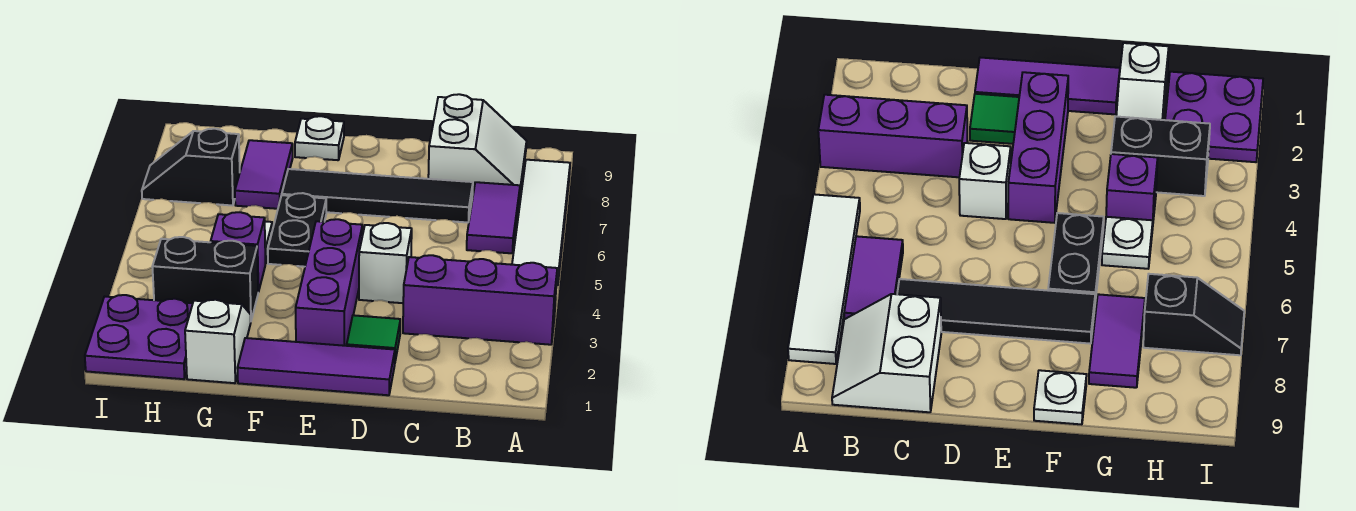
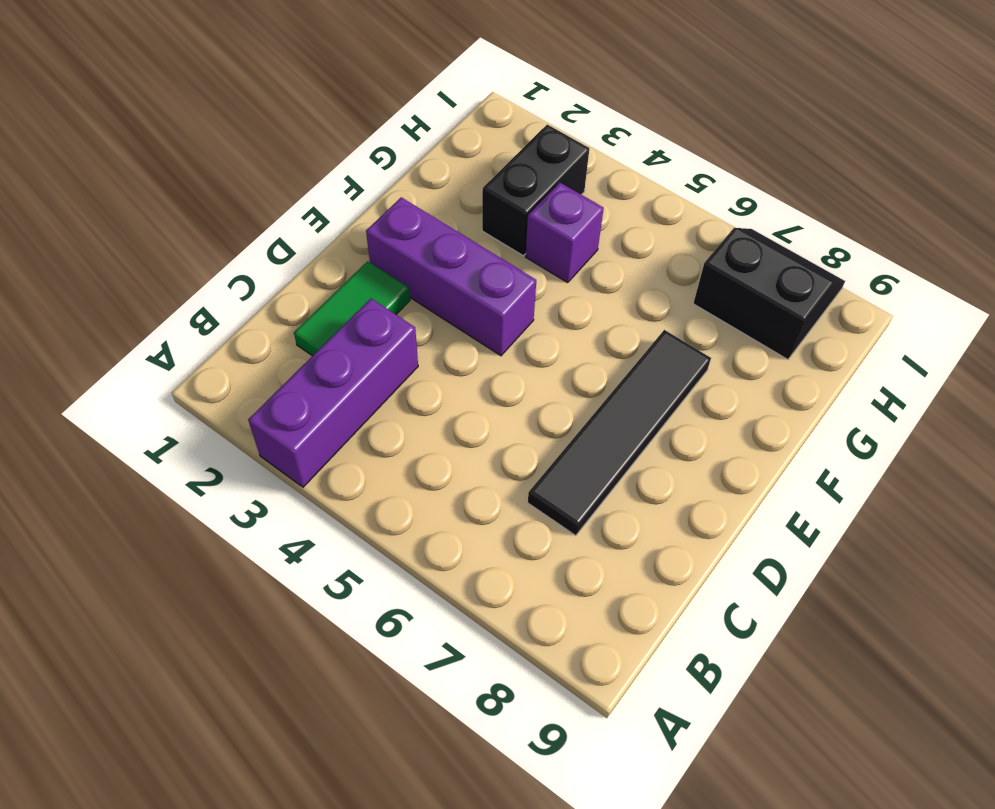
green tile C2:D2 level 1 -> green tile D2 level 1
black slope H7:I8 level 1 top H -> black slope H7:I7 level 1 top H
none -> white tile A5:A8 level 1
none -> purple tile B6:B7 level 1
none -> white slope B8:C9 level 1 top C

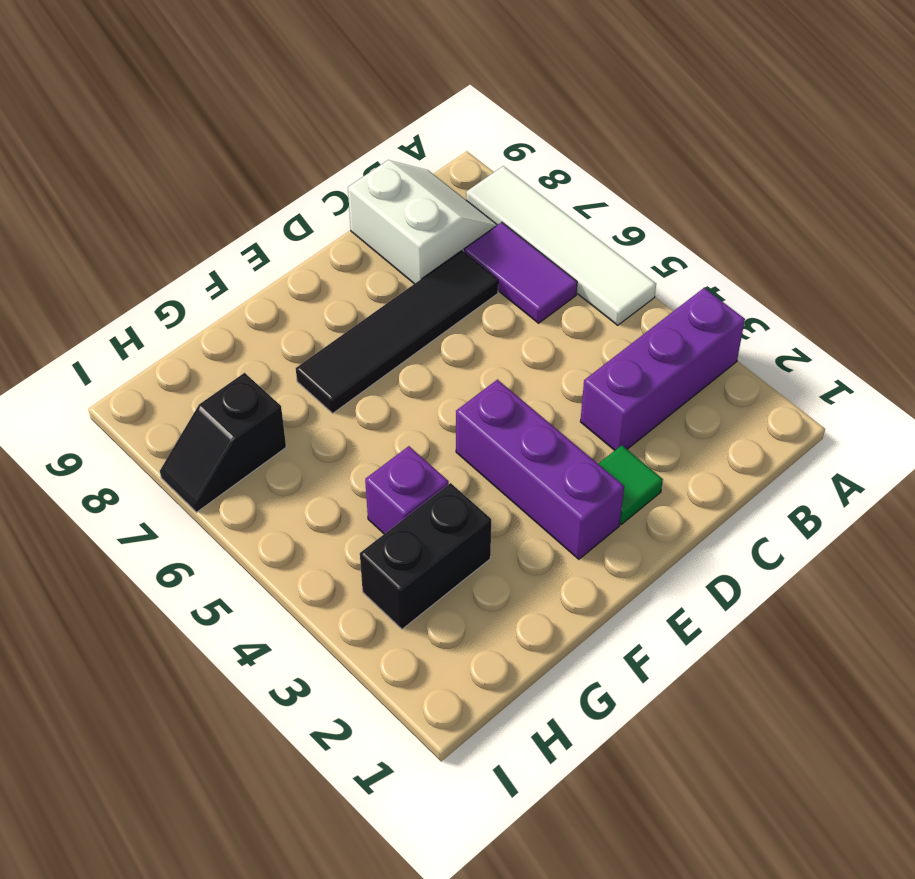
none -> purple tile D1:F1 level 1
none -> white brick D4 level 1
none -> black plate F5:F6 level 1

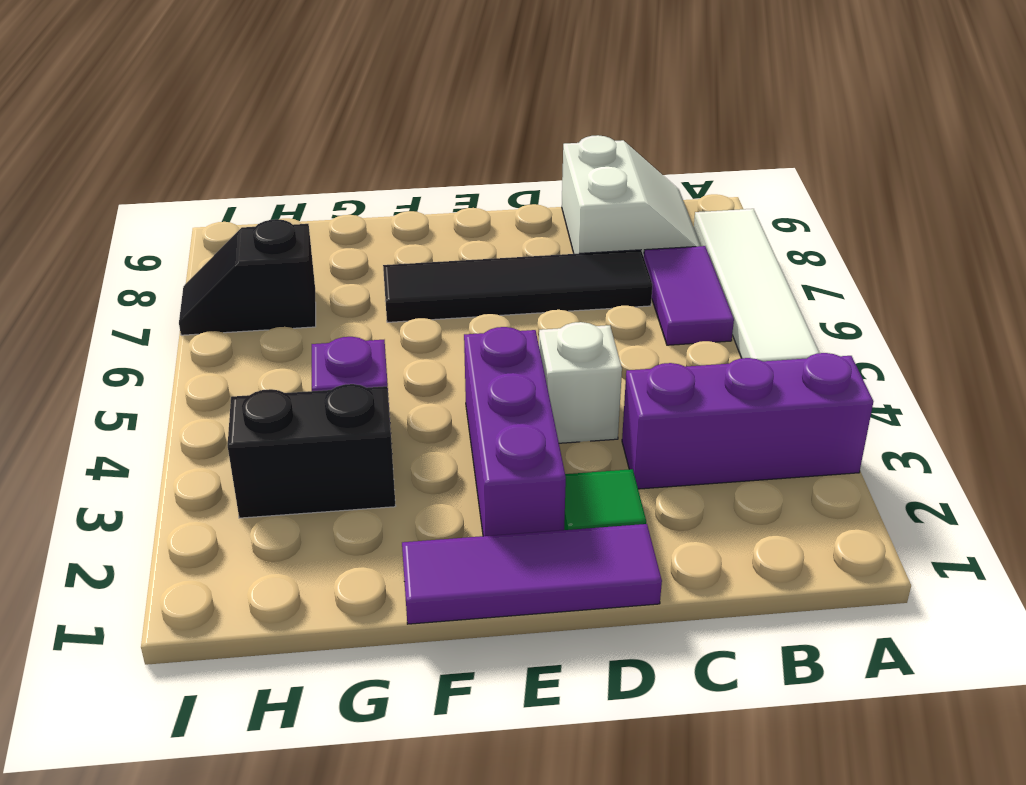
none -> black plate F5:F6 level 1
none -> white plate F9 level 1
none -> white slope G1:G2 level 1 top 1

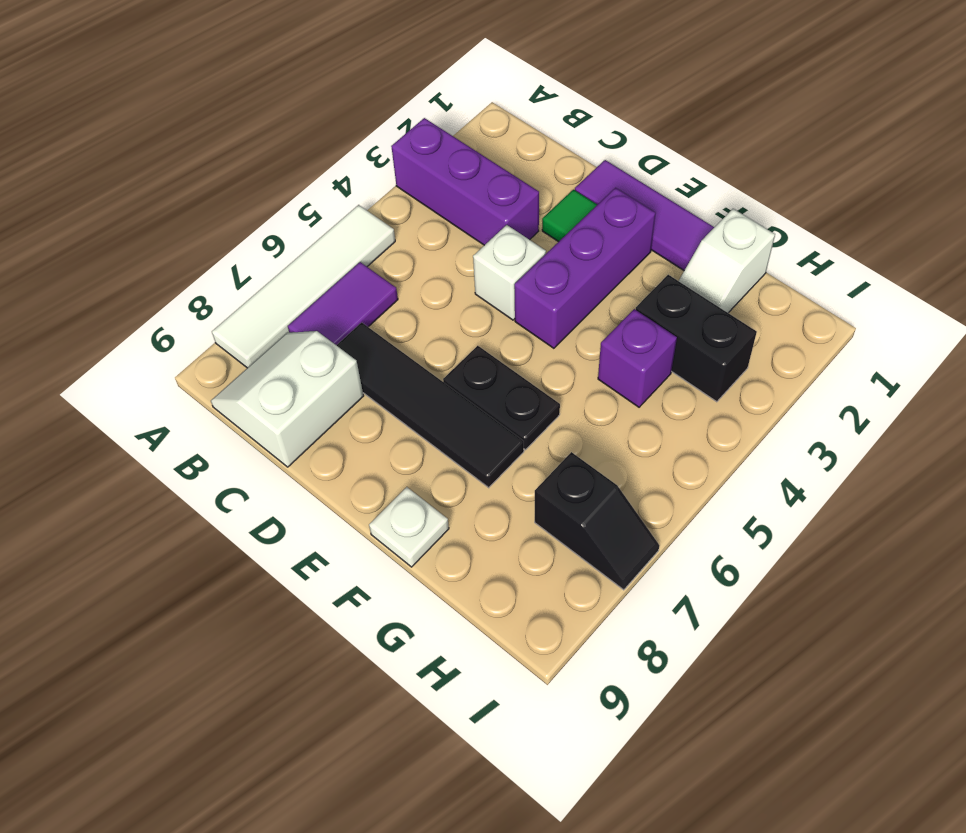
black plate E6:F6 level 1 -> black plate F5:F6 level 1
none -> white plate G5 level 1
none -> purple tile G7:G8 level 1
none -> purple plate H1:I2 level 1

